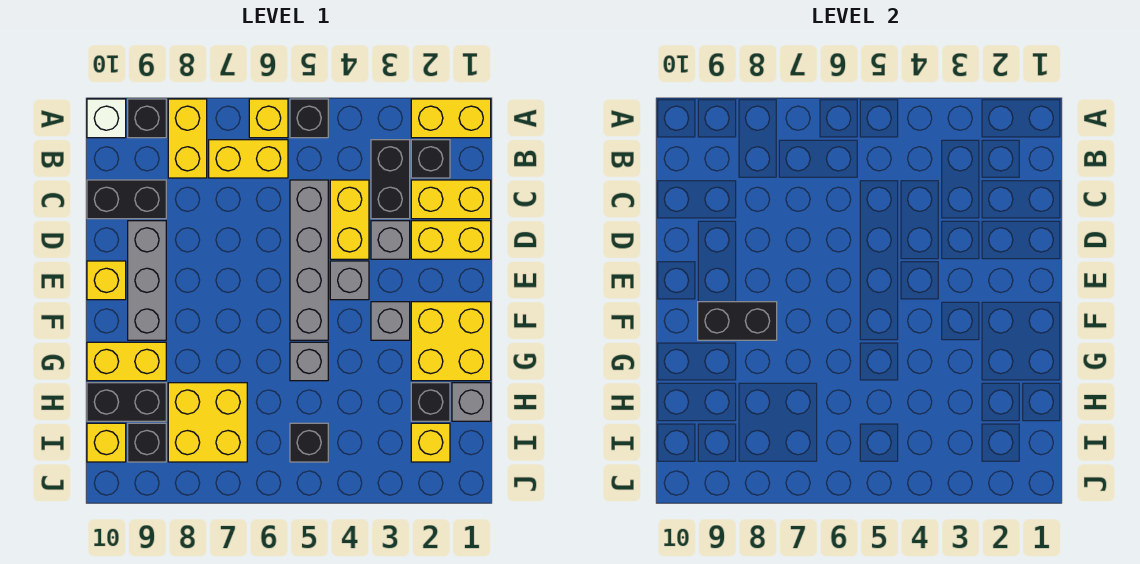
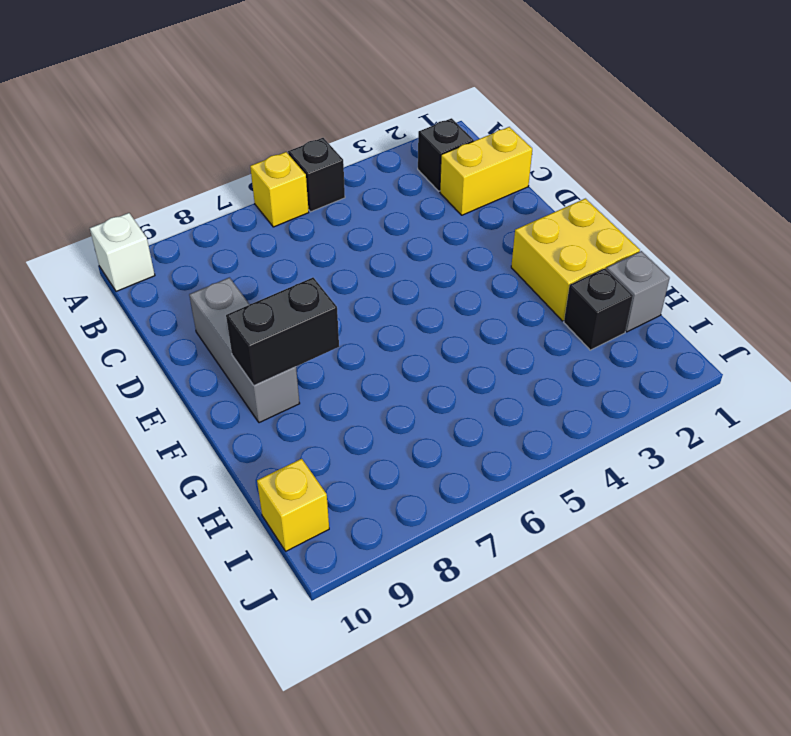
none -> yellow brick A1:A2 level 1
none -> yellow brick A8:B8 level 1
none -> black brick A9 level 1
none -> black brick B3:C3 level 1

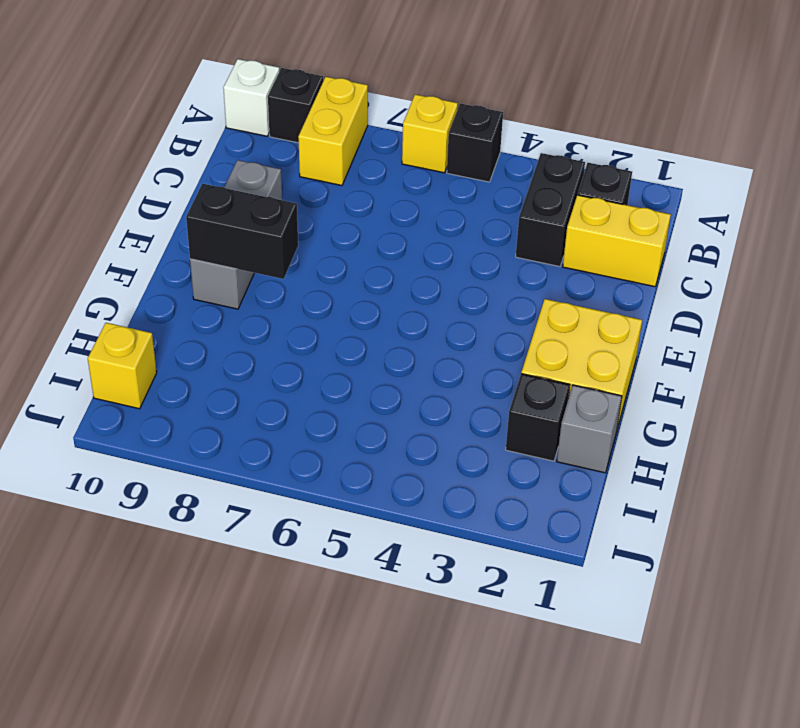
none -> yellow brick A1:A2 level 1
none -> yellow brick B6:B7 level 1
none -> yellow brick C4:D4 level 1
none -> grey brick C5:F5 level 1

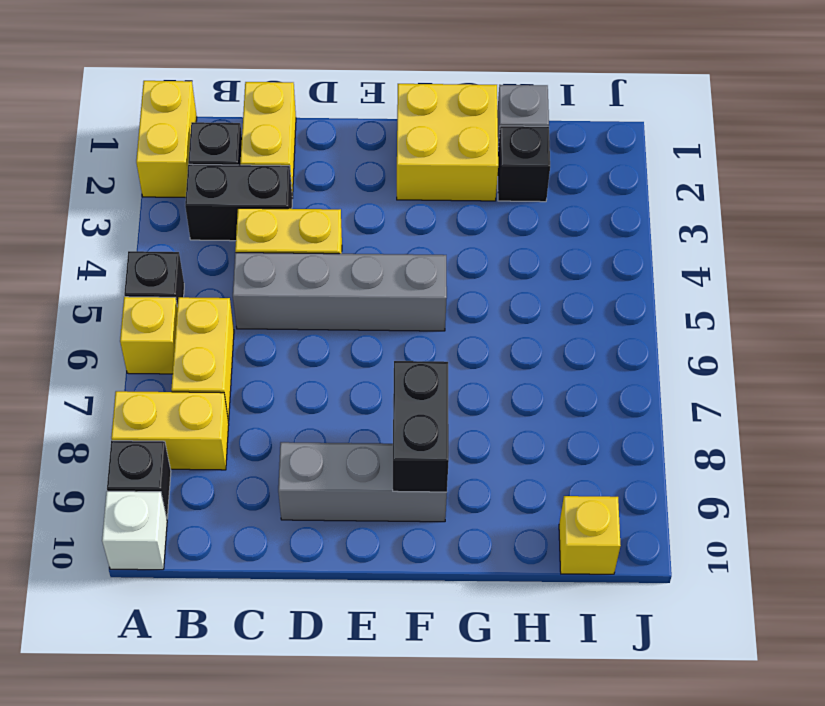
none -> black brick C9:C10 level 1
none -> yellow brick D1:D2 level 1
none -> grey brick D3 level 1
none -> grey brick E4 level 1

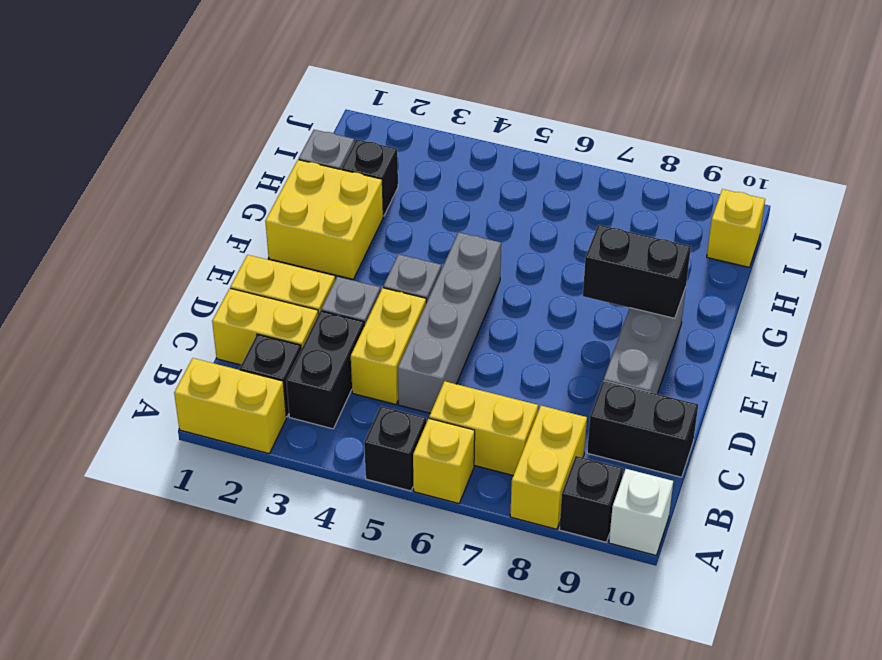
none -> yellow brick E10 level 1
none -> grey brick F3 level 1
none -> grey brick G5 level 1
none -> yellow brick G9:G10 level 1

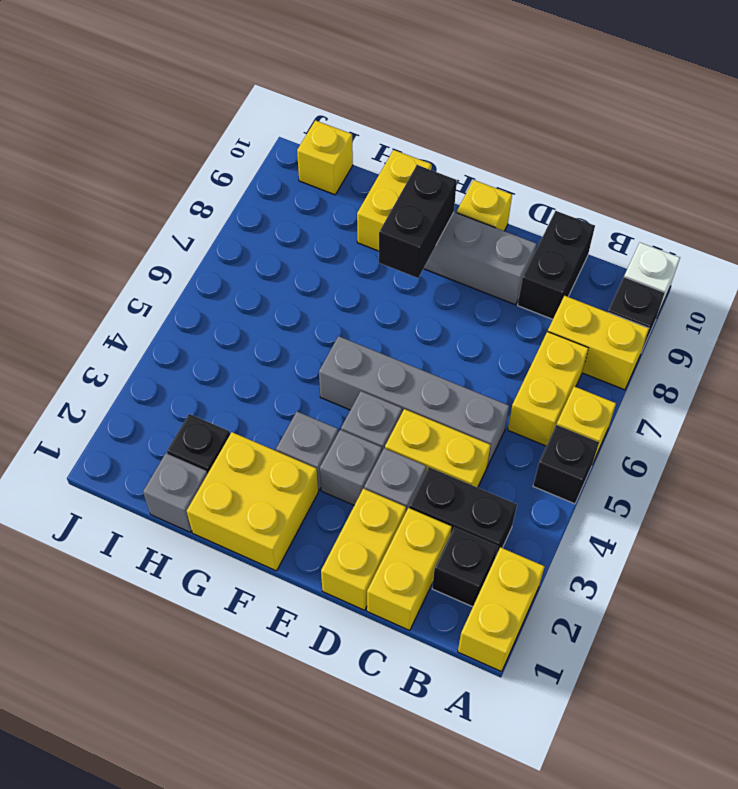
grey brick E3 level 1 -> grey brick G5 level 1
none -> yellow brick H7:I8 level 1
none -> black brick H9:H10 level 1
none -> yellow brick I2 level 1
none -> black brick I5 level 1

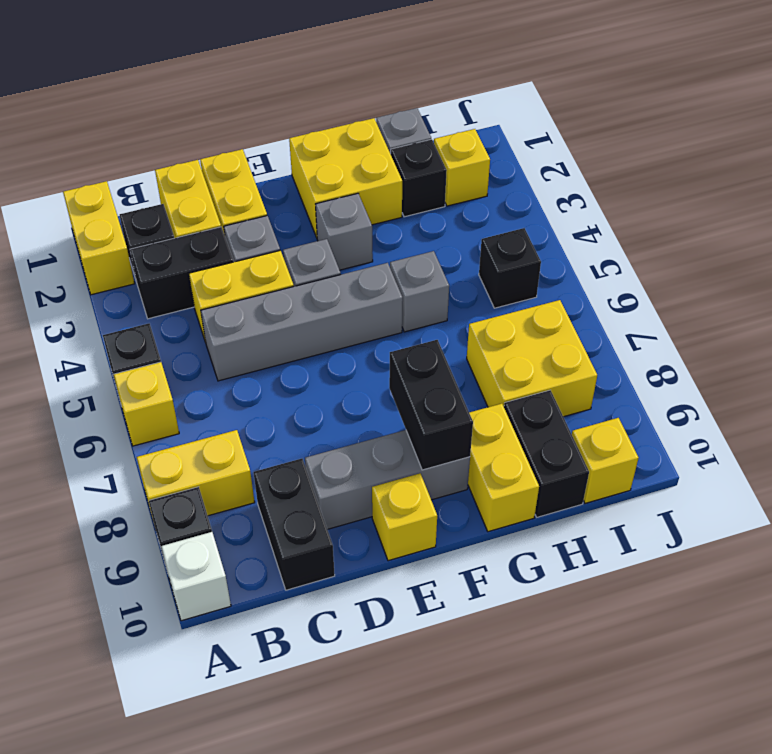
none -> yellow brick B6:B7 level 1
none -> black brick I9 level 1

